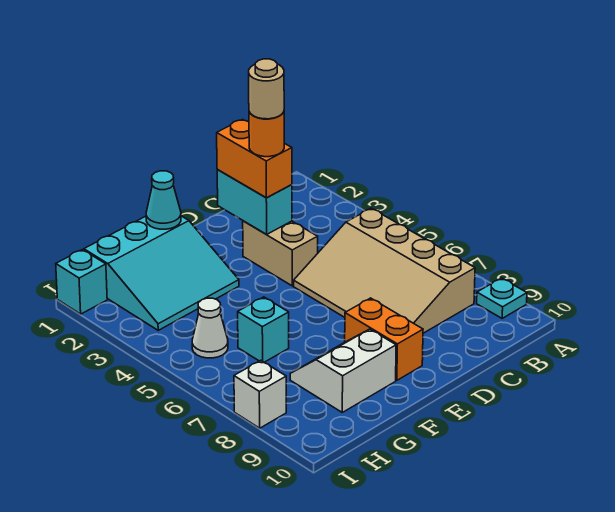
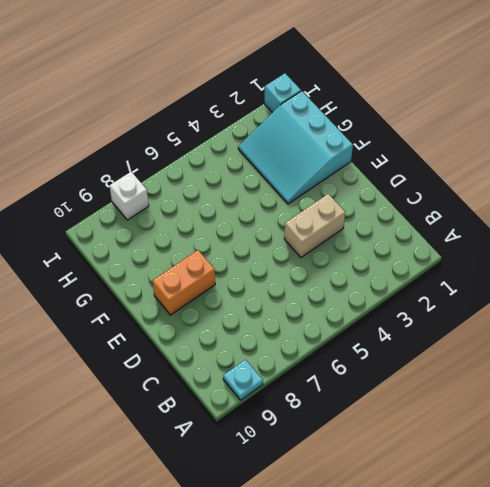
none -> tan slope B5:D8 level 1 top B
none -> white slope F8:G9 level 1 top 9
none -> cyan brick G6 level 1

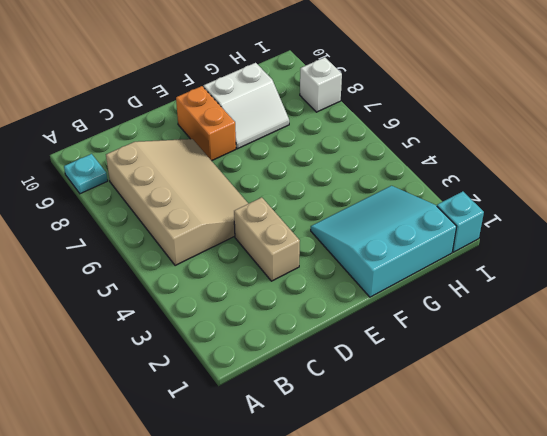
none -> cyan brick G6 level 1
none -> white cone H5 level 1
none -> cyan brick D2:D3 level 2

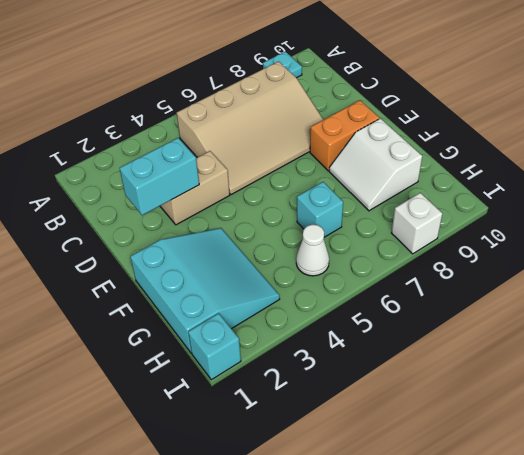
none -> cyan cone F1 level 2
none -> orange brick D2:D3 level 3
none -> orange round brick D3 level 4

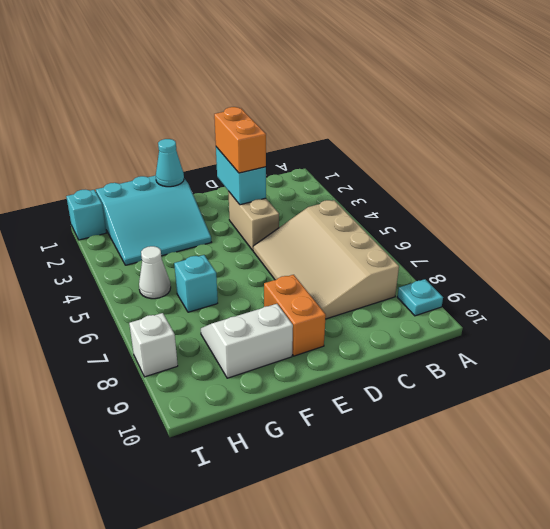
none -> orange round brick D3 level 4
none -> tan round brick D3 level 5

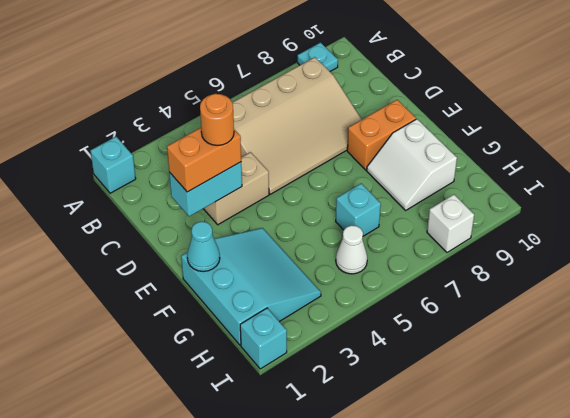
cyan brick A1 level 1 -> none
none -> tan round brick D3 level 5

